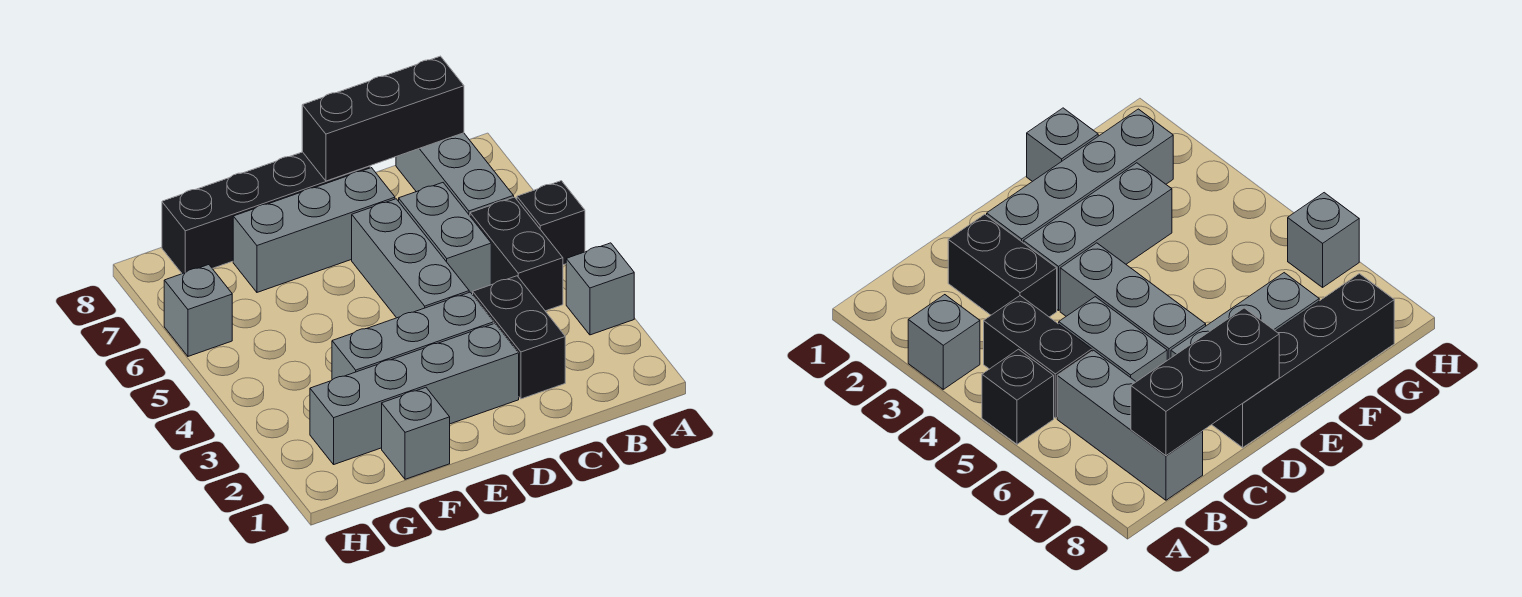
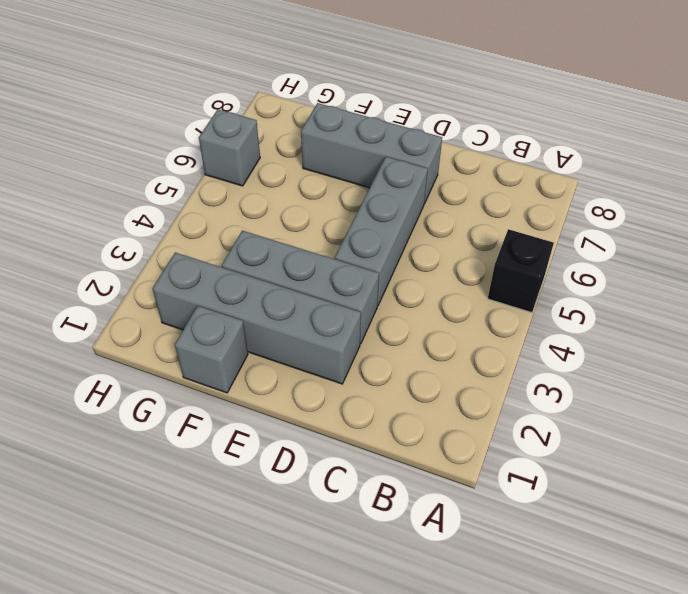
none -> grey brick A3 level 1
none -> black brick B4:B5 level 1
none -> grey brick B6:B8 level 1

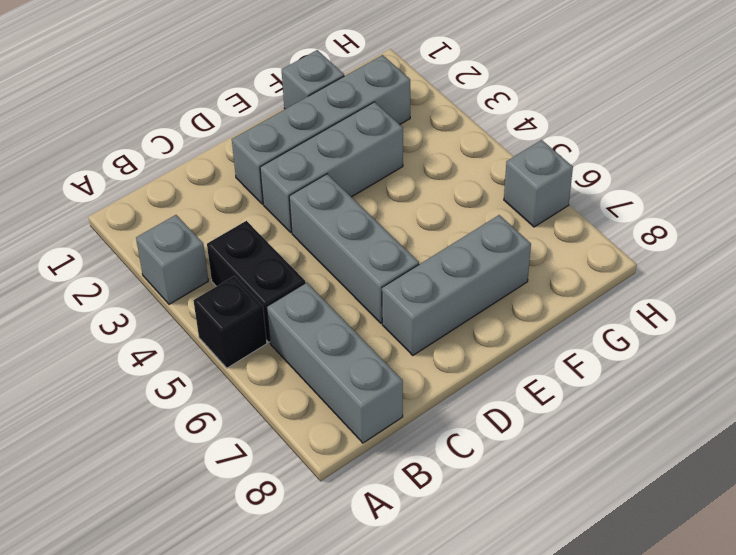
none -> black brick C2:C3 level 1
none -> grey brick C5:C6 level 1
none -> black brick D8:G8 level 1

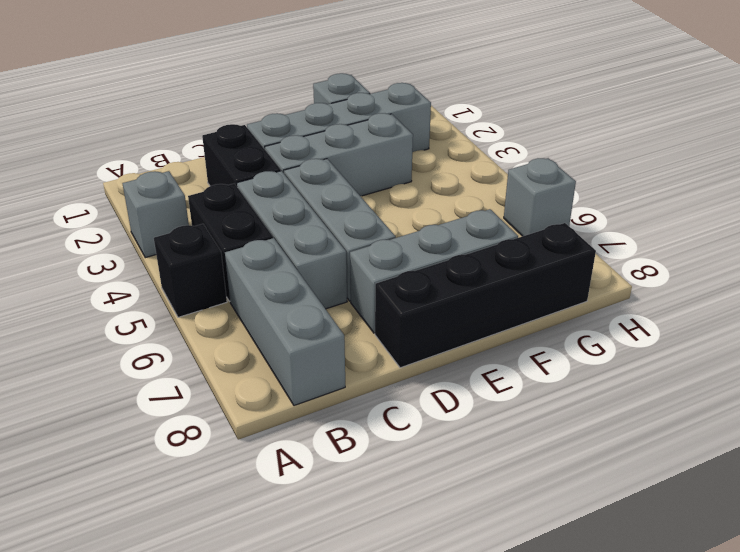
grey brick C4:C6 level 1 -> grey brick C5:C6 level 1
none -> black brick B8:D8 level 2

